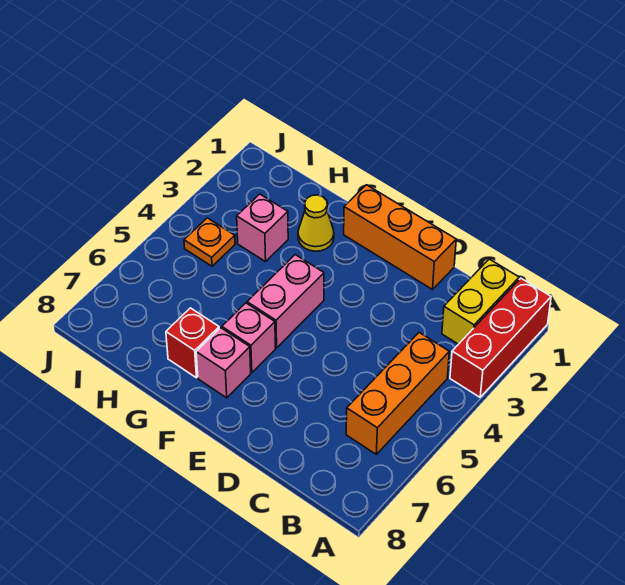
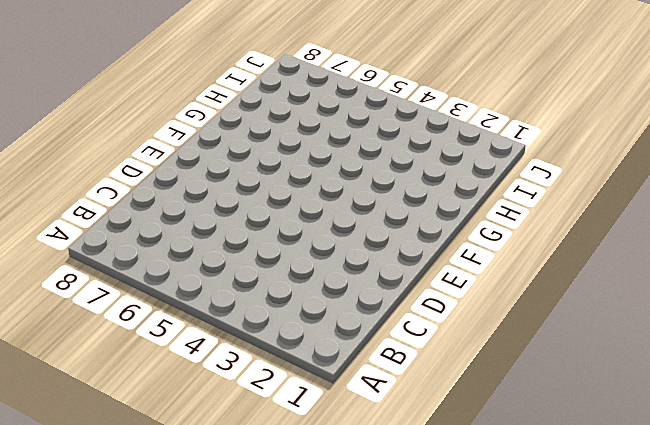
none -> red brick A1:A3 level 1
none -> yellow brick B1:B2 level 1

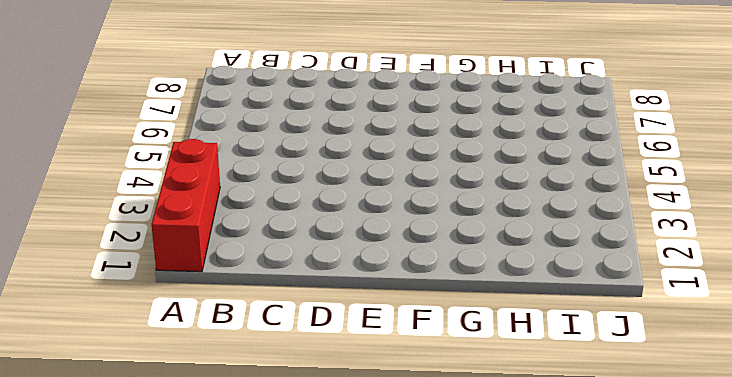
none -> yellow brick B1:B2 level 1
none -> orange brick B4:B6 level 1

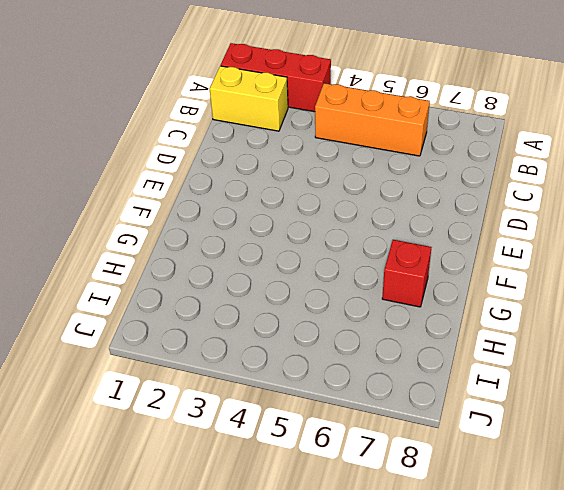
none -> orange brick D1:F1 level 1
none -> pink brick F4:F5 level 1

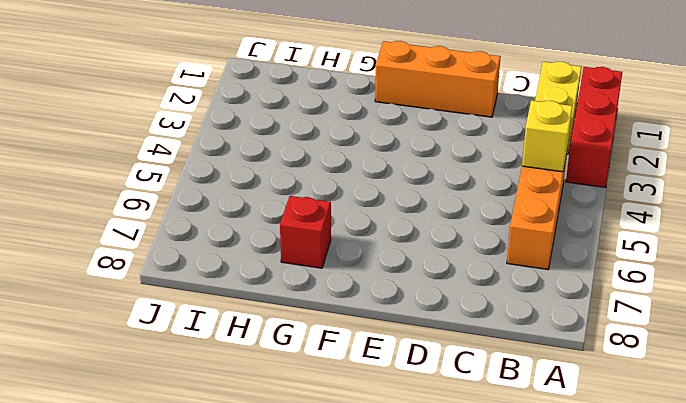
yellow brick B4 level 2 -> none
none -> pink brick F4:F5 level 1
none -> pink brick F6 level 1

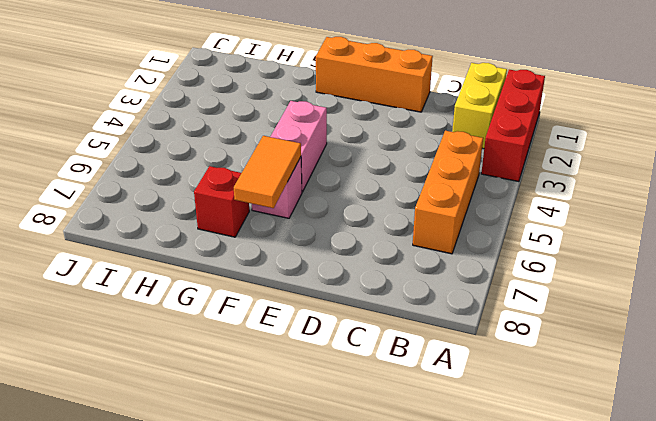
orange tile F6:F7 level 2 -> none
none -> pink brick F7 level 1
none -> yellow cone G2 level 1

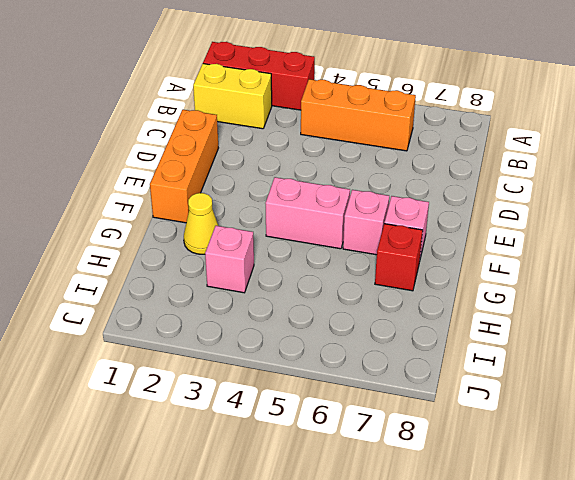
none -> orange plate I4 level 1

